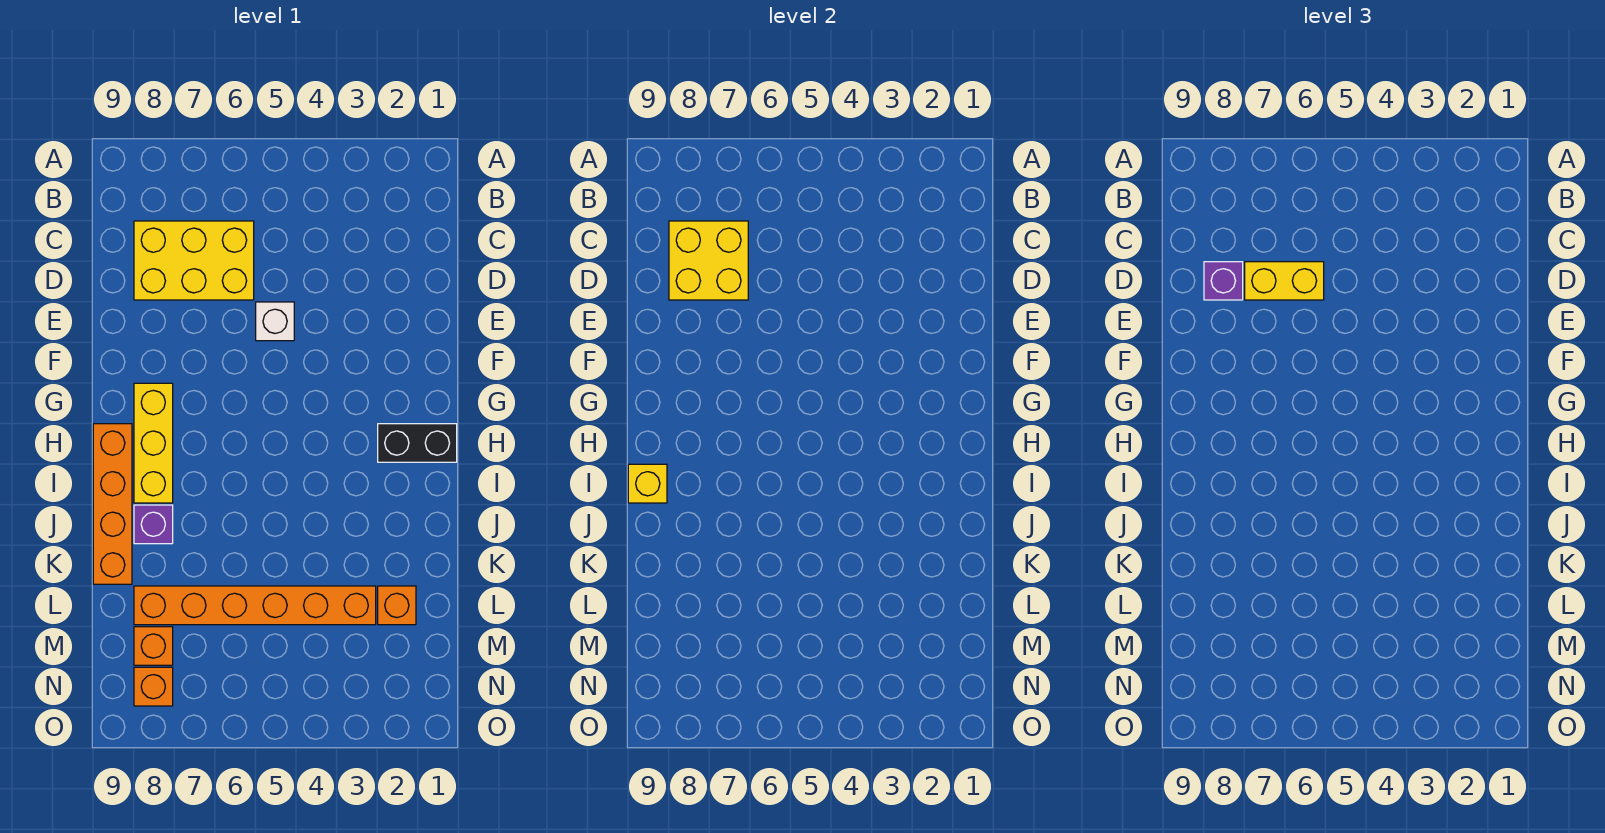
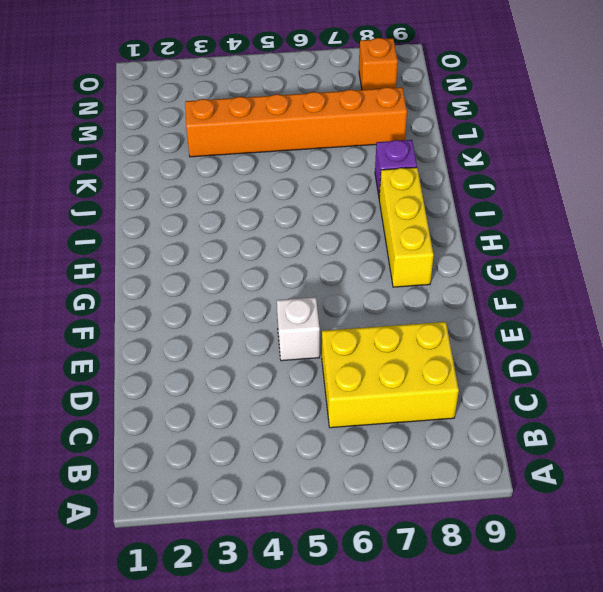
none -> black brick H1:H2 level 1
none -> orange brick H9:K9 level 1
none -> orange brick L2 level 1

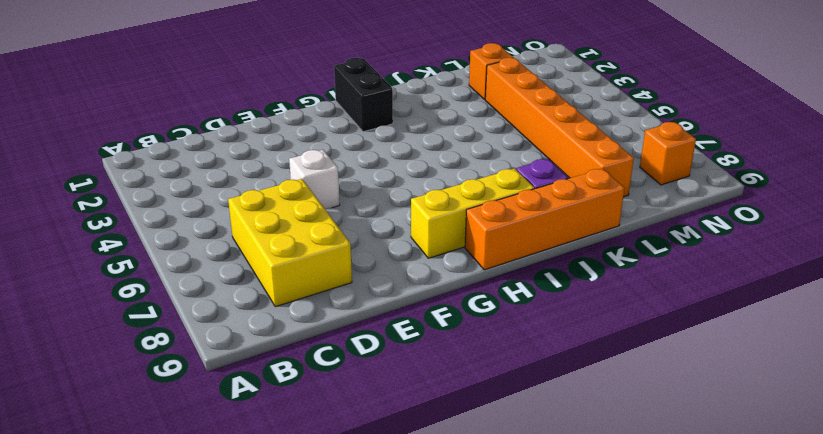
none -> orange brick M8 level 1
none -> yellow brick C7:D8 level 2
none -> yellow brick I9 level 2

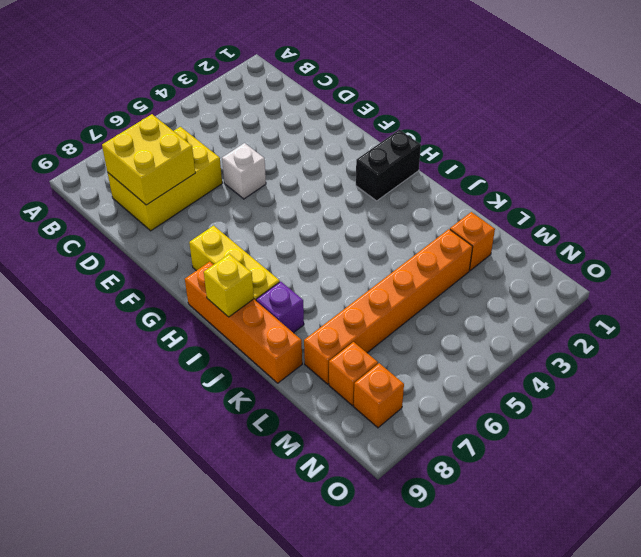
none -> yellow brick D6:D7 level 3
none -> purple brick D8 level 3

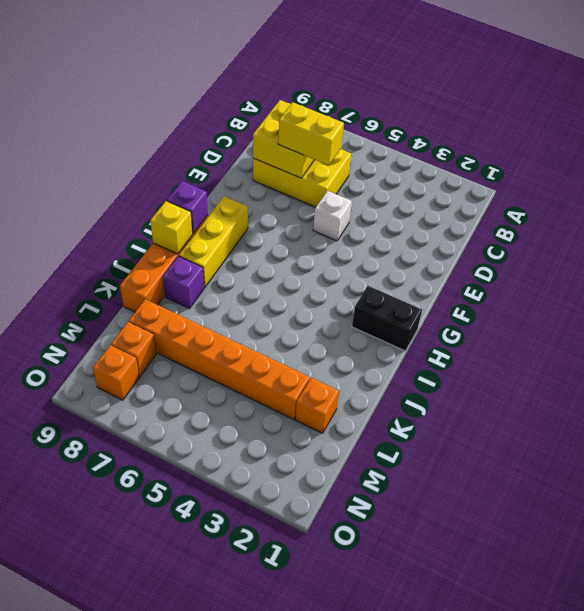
purple brick H9 level 2 -> purple brick D8 level 3

